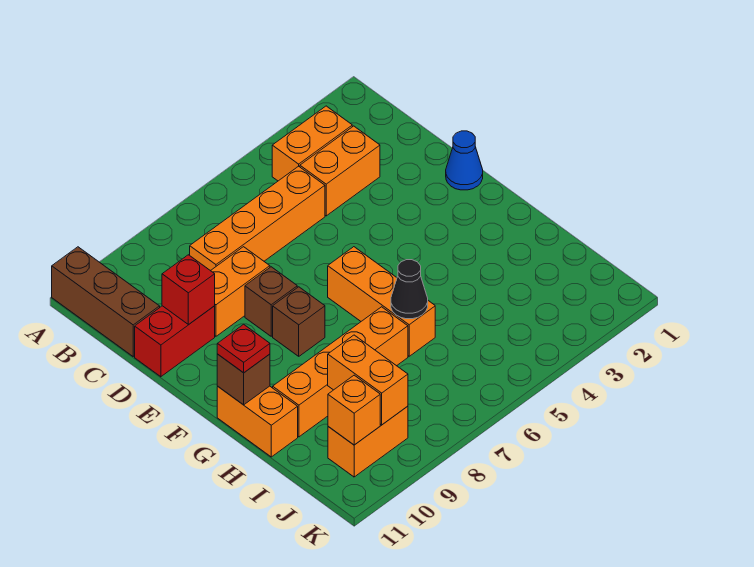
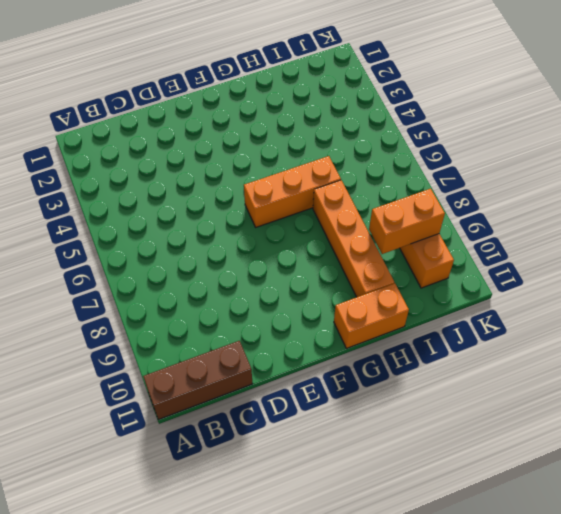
none -> orange brick B3:B4 level 1
none -> orange brick C3:C4 level 1
none -> orange brick C5:C8 level 1

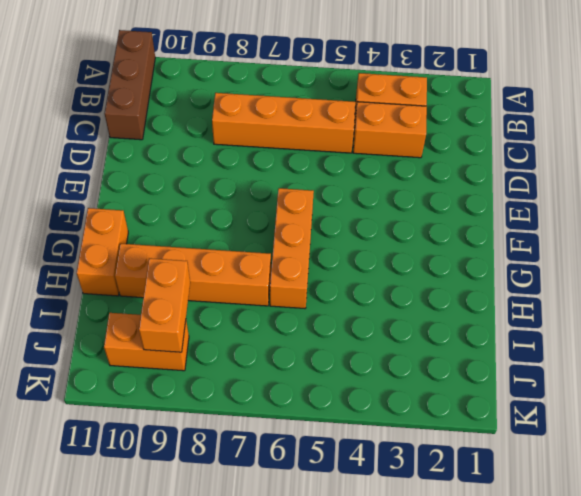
none -> orange brick D8:D9 level 1
none -> red brick D10:D11 level 1
none -> blue cone E1 level 1

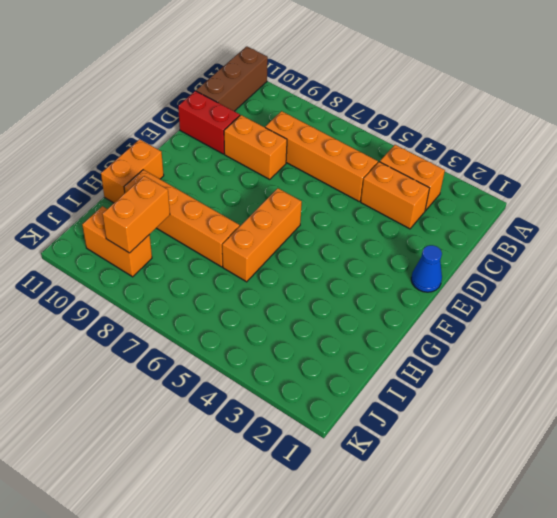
none -> brown brick E8 level 1
none -> brown brick F8 level 1
none -> red brick D10 level 2

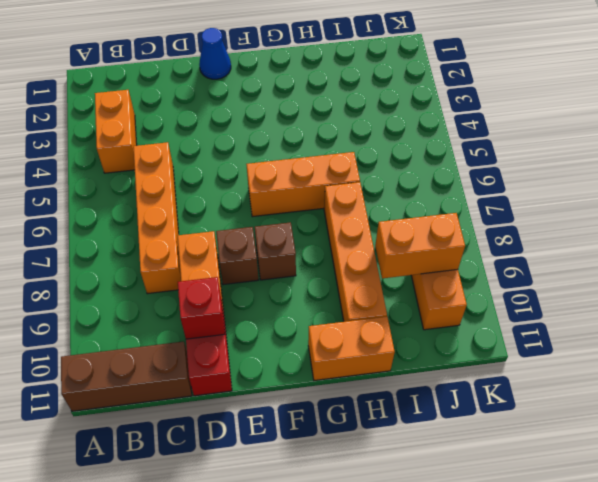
none -> orange brick C3:C4 level 1
none -> brown brick G11 level 2
none -> black cone H6 level 2

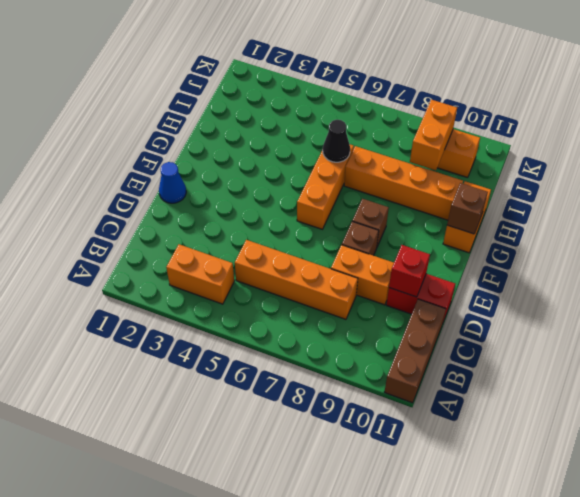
none -> orange brick C3:C4 level 1
none -> orange brick J10 level 2
none -> red plate G11 level 3

